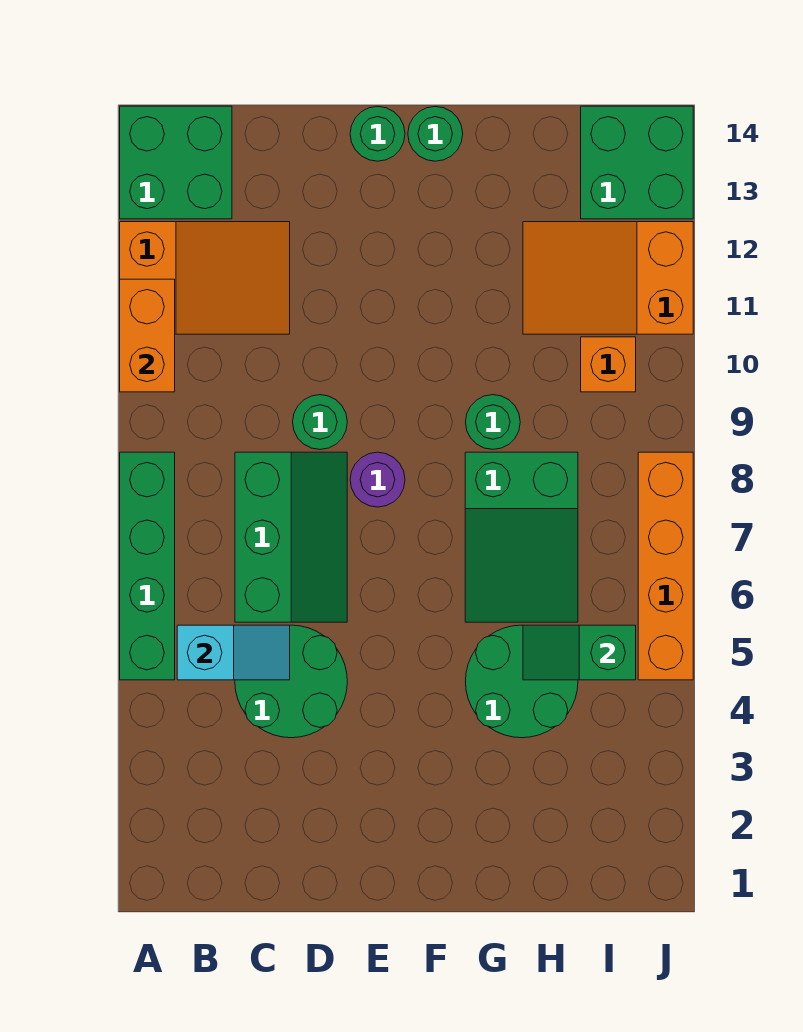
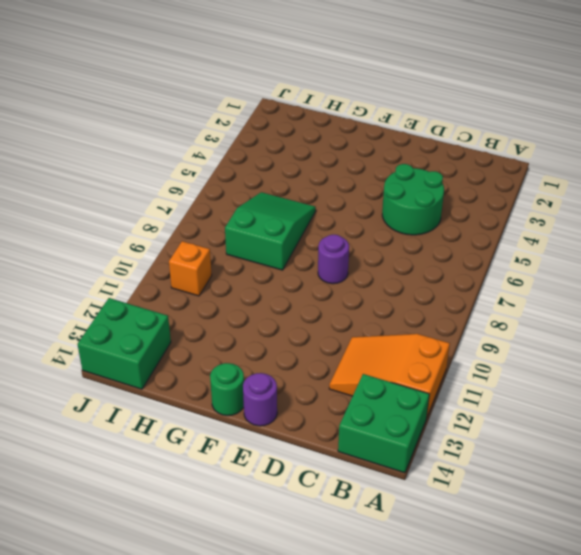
purple round brick E14 level 1 -> green round brick E14 level 1
none -> green brick A5:A8 level 1
none -> green slope C6:D8 level 1 top C
none -> green round brick D9 level 1

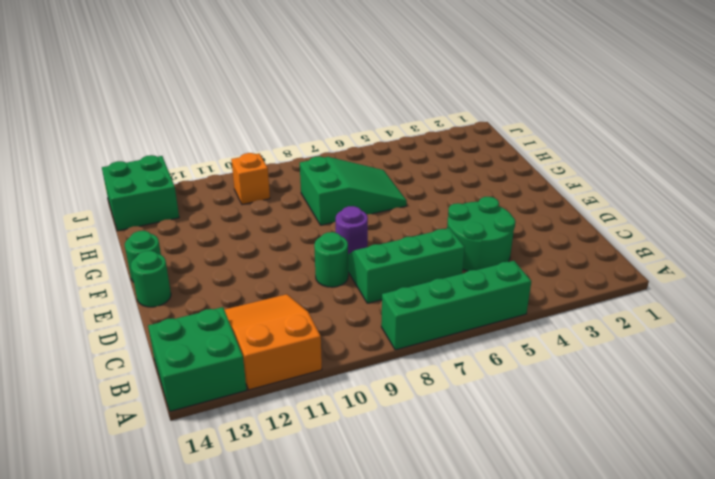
none -> green round brick G4:H5 level 1
none -> green round brick G9 level 1
none -> orange slope H11:J12 level 1 top J

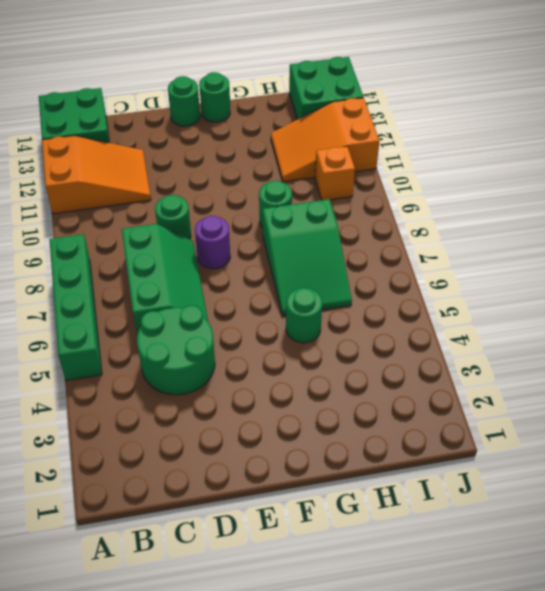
green round brick G5 level 1 -> green round brick G4:H5 level 1
none -> orange brick J5:J8 level 1
none -> orange brick A10:A11 level 2
none -> cyan slope B5:C5 level 2 top B

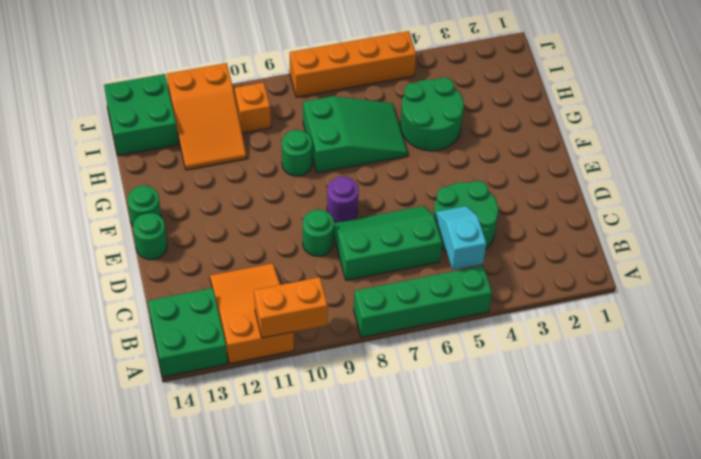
none -> green slope H5:I5 level 2 top I

